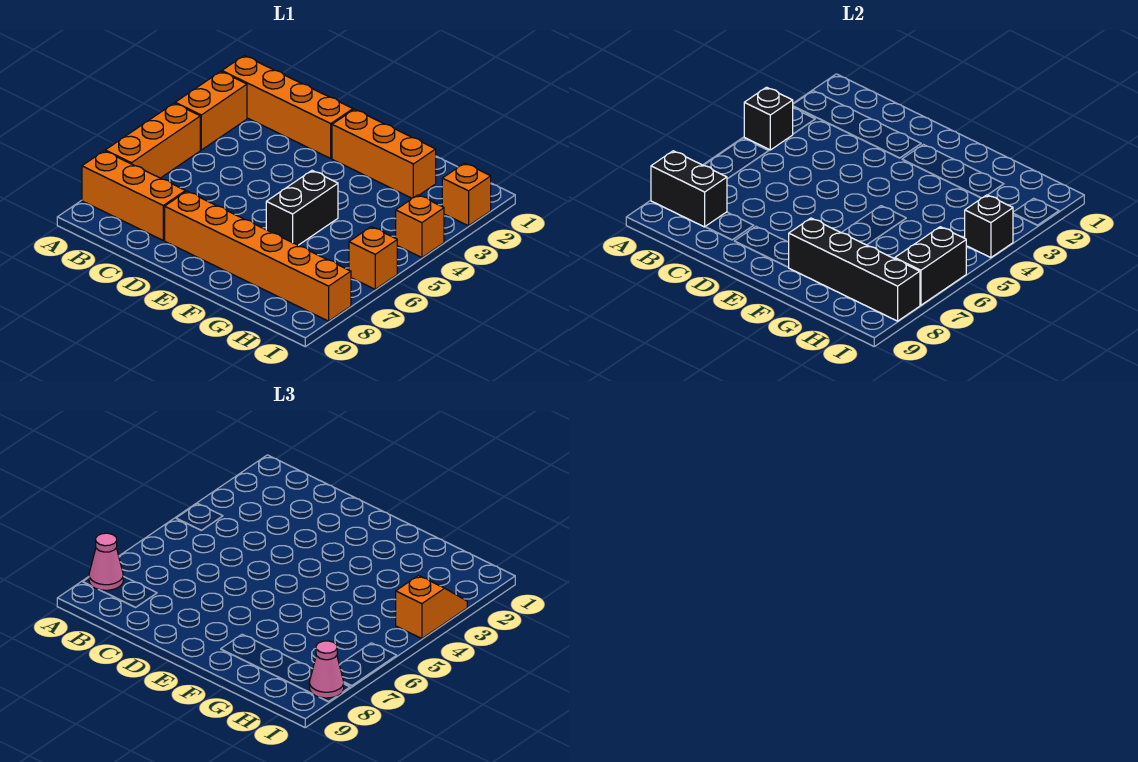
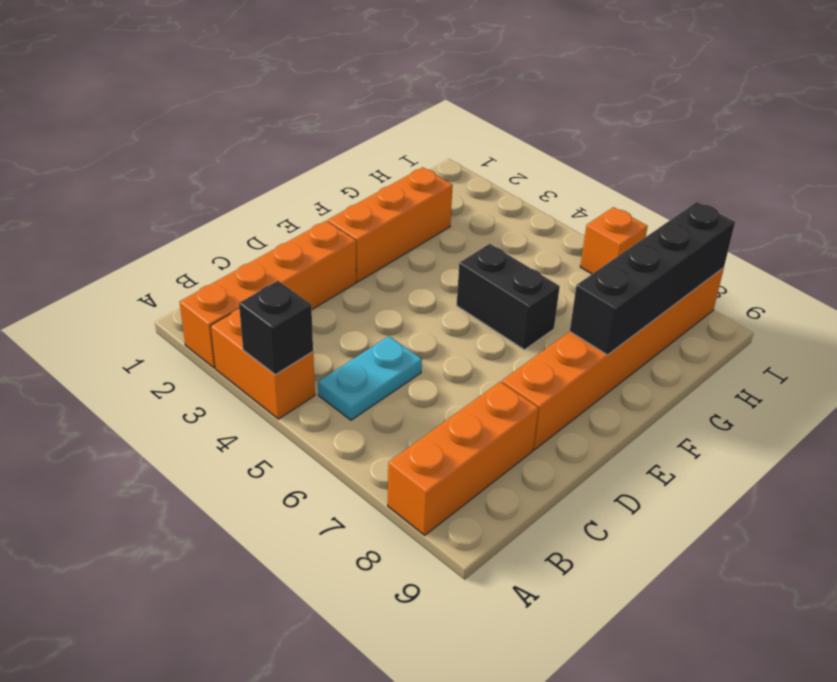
cyan plate B5:C5 level 1 -> none
none -> orange brick A5:A7 level 1
none -> orange brick I2 level 1
none -> orange brick I4 level 1

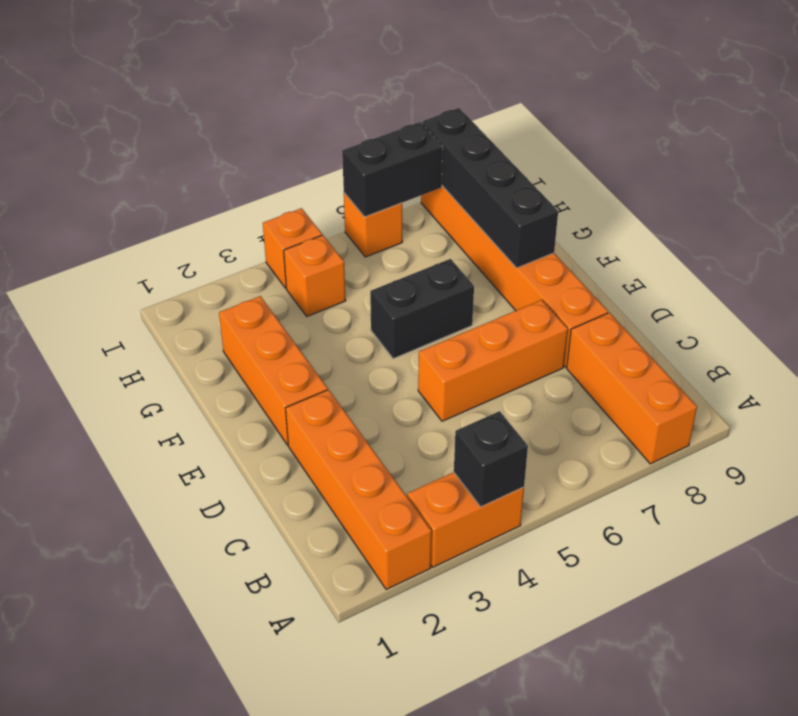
orange brick D5:D7 level 1 -> orange brick A5:A7 level 1
orange brick H4 level 1 -> orange brick I2 level 1
none -> black brick A8:B8 level 2
none -> black brick I4 level 2
none -> pink cone A8 level 3

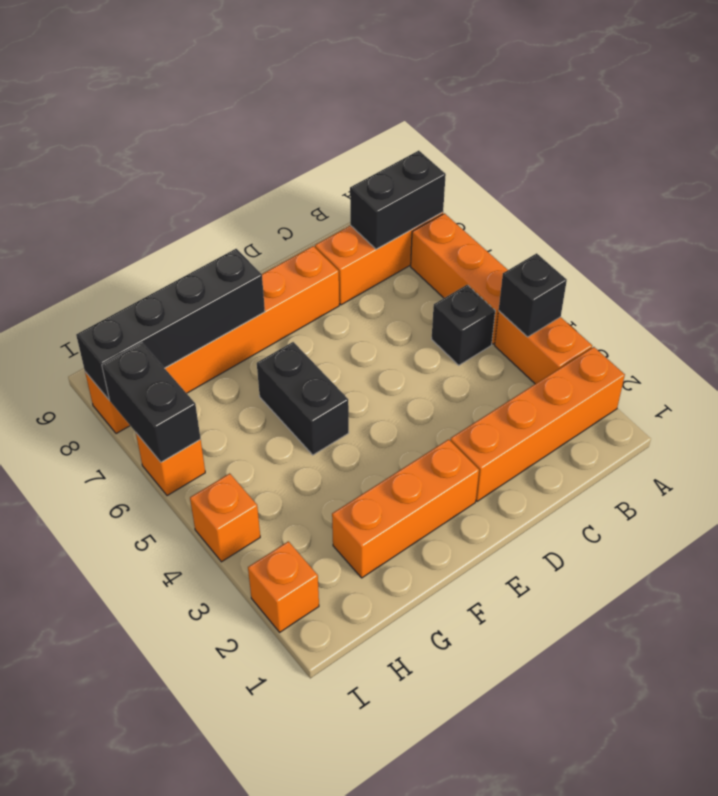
black brick B5 level 1 -> black brick I4 level 2
none -> pink cone A8 level 3
none -> orange slope I3:I4 level 3 top 4
none -> pink cone I8 level 3

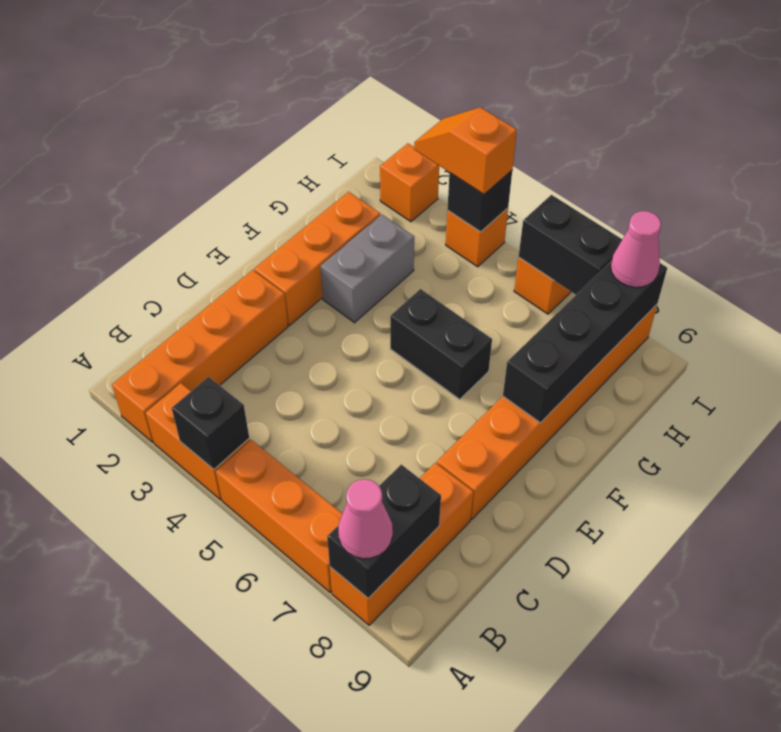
grey brick F3:G3 level 1 -> none

